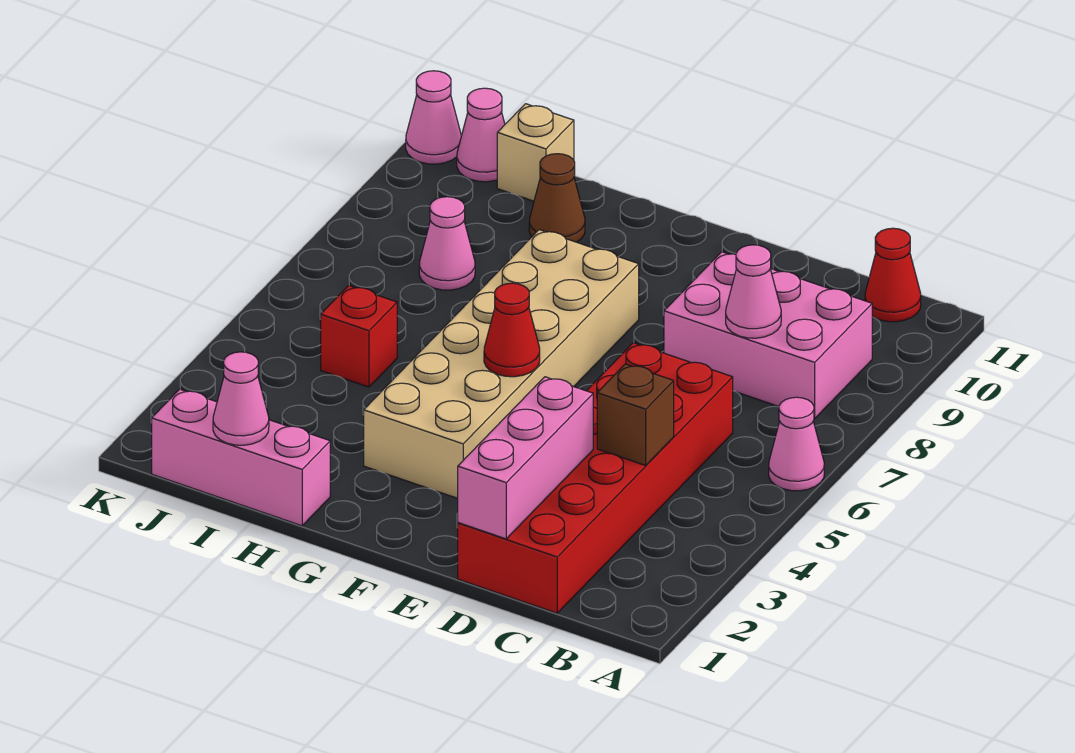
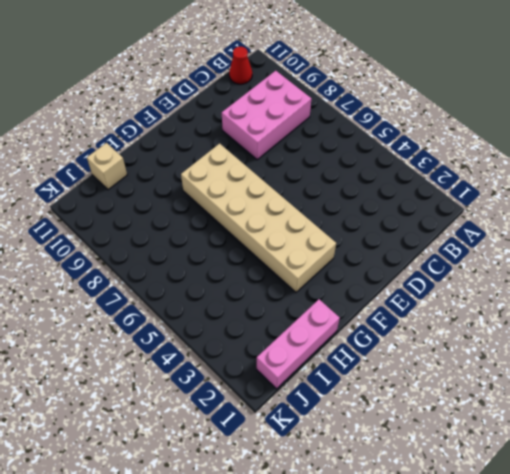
none -> pink cone A6 level 1
none -> red brick C1:D6 level 1
none -> brown cone H10 level 1

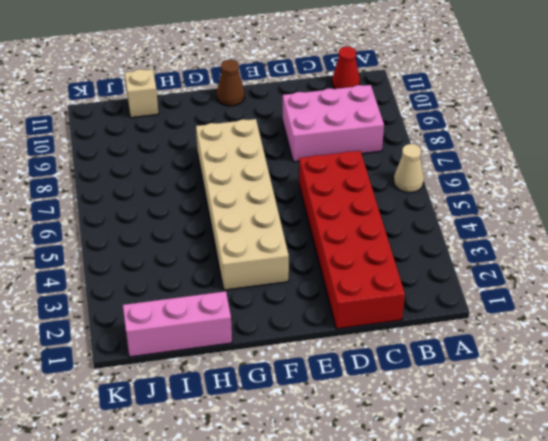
tan cone A6 level 1 -> pink cone A6 level 1
brown cone F11 level 1 -> brown cone H10 level 1
none -> red brick I5 level 1
none -> pink cone I8 level 1
none -> pink cone J11 level 1

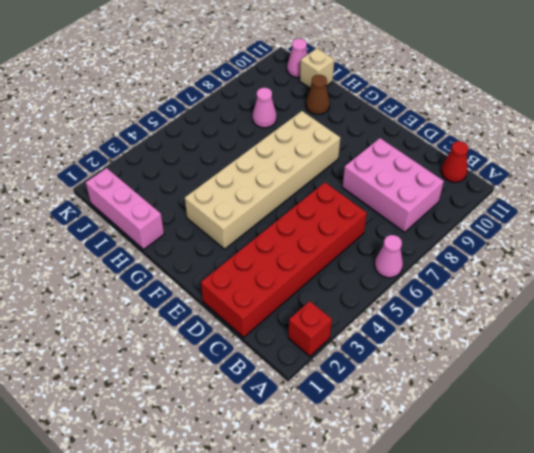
red brick A2 level 1 -> red brick I5 level 1
none -> pink cone K11 level 1
none -> brown brick C4 level 2
none -> pink cone C8 level 2

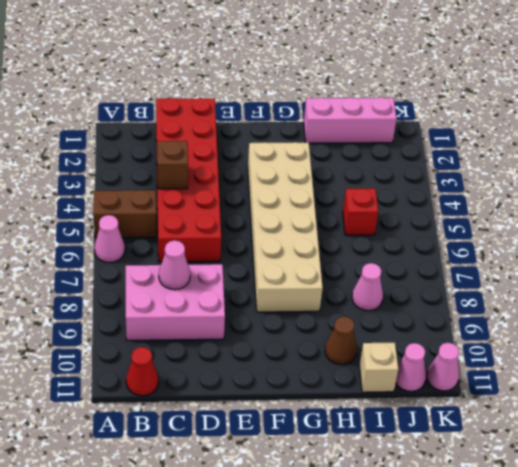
brown brick A5:B5 level 1 -> none
none -> pink brick D1:D3 level 2
none -> red cone F5 level 2
none -> pink cone I1 level 2

